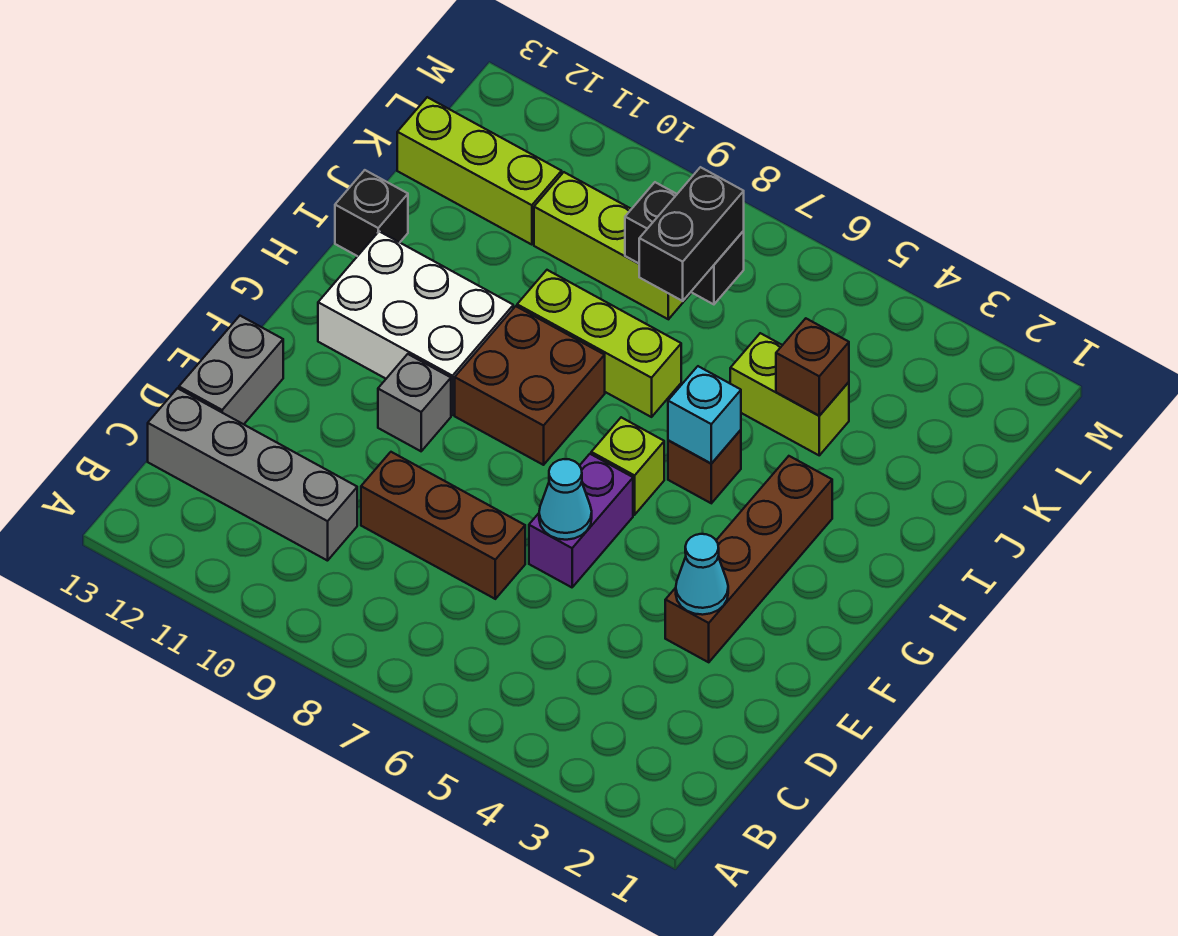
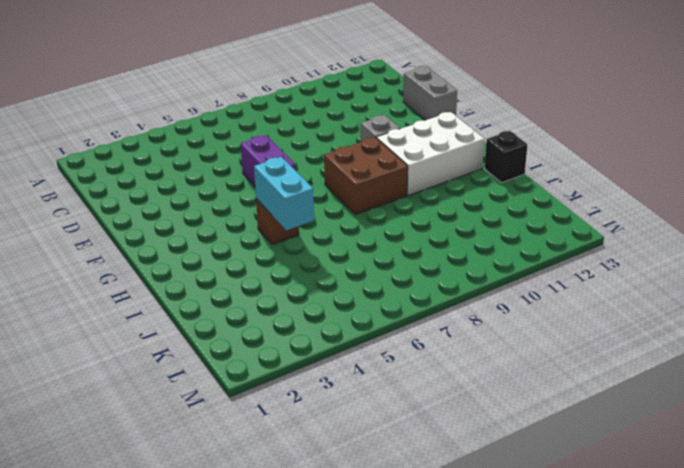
cyan brick H5:I5 level 2 -> cyan brick H5 level 2
none -> grey brick C10:C13 level 1
none -> brown brick D7:D9 level 1
none -> brown brick E3:H3 level 1

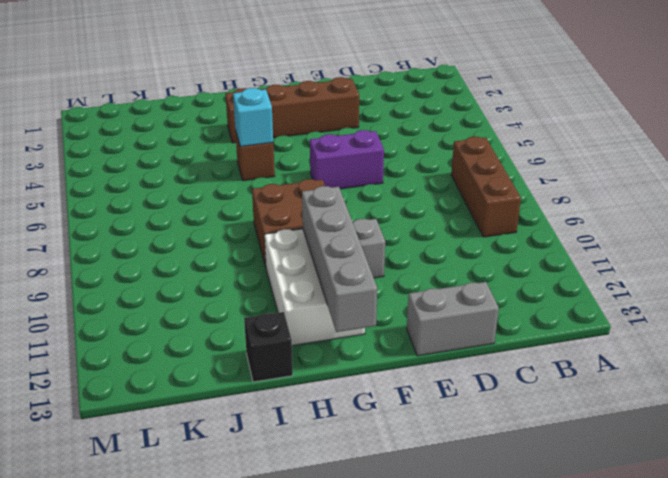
brown brick B7:B9 level 1 -> brown brick D7:D9 level 1
grey brick G10:G13 level 2 -> grey brick C10:C13 level 1
none -> lime brick G6 level 1
none -> lime brick I7:I9 level 1
none -> lime brick J4:J5 level 1

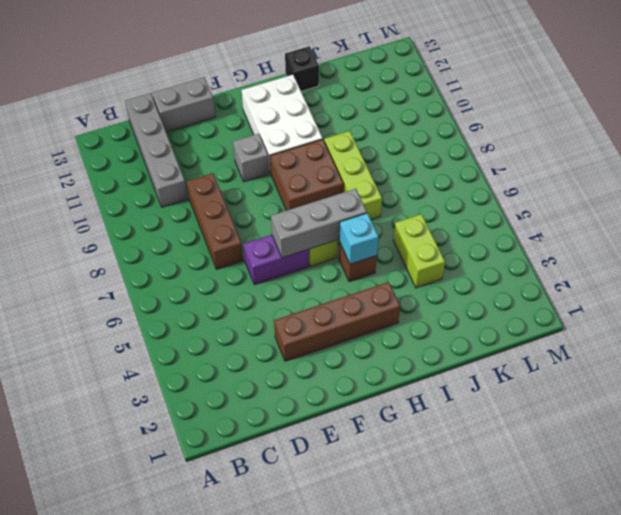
grey brick F6:H6 level 2 -> none
none -> lime brick K8:K10 level 1
none -> lime brick K11:K13 level 1
none -> cyan cone E3 level 2

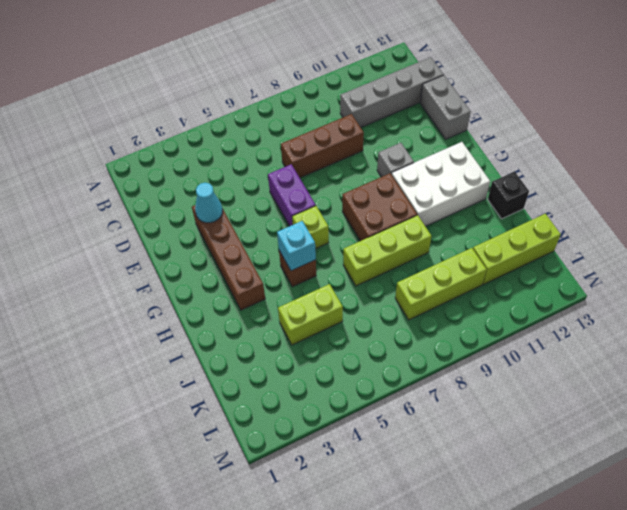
none -> cyan cone E6 level 2
none -> brown brick J4 level 2
none -> black brick K7:K8 level 2

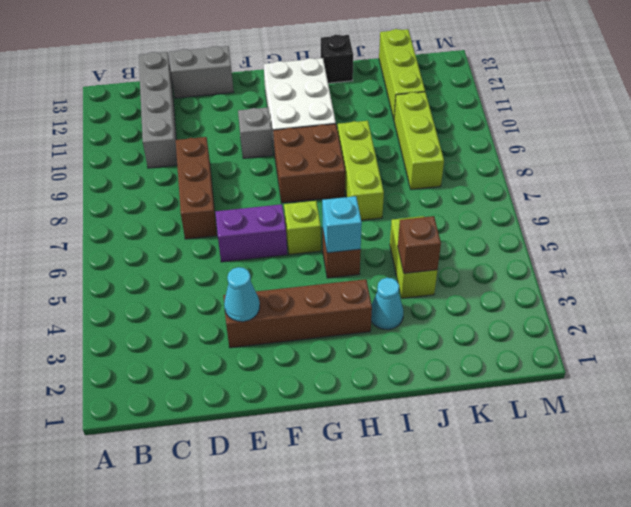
cyan cone I3 level 1 -> cyan cone E6 level 2
none -> black brick K7:K8 level 2
none -> black brick J7:K7 level 3

